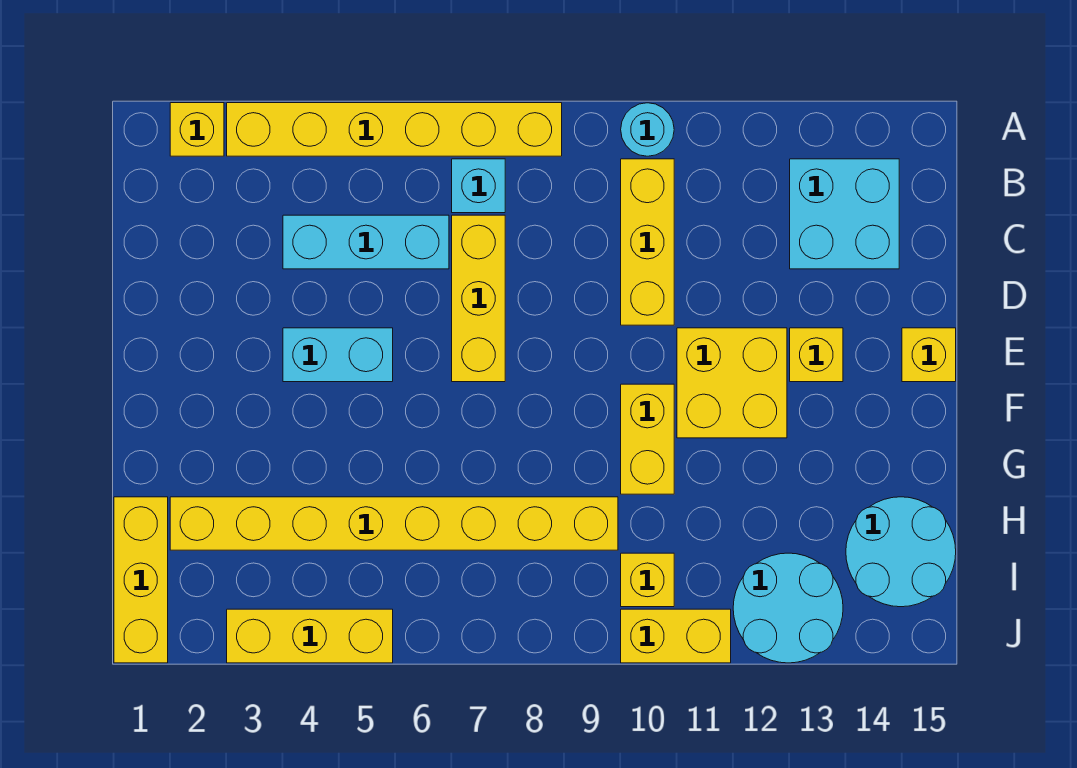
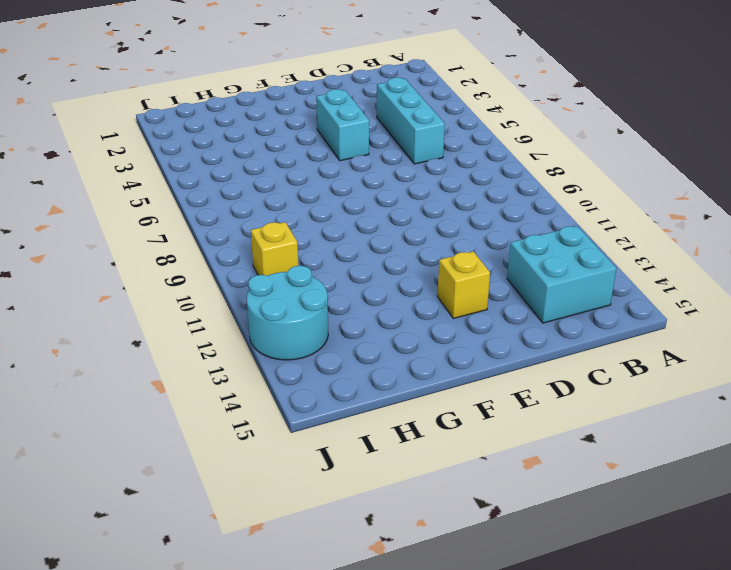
none -> yellow brick A2 level 1
none -> yellow brick A3:A8 level 1
none -> cyan round brick A10 level 1

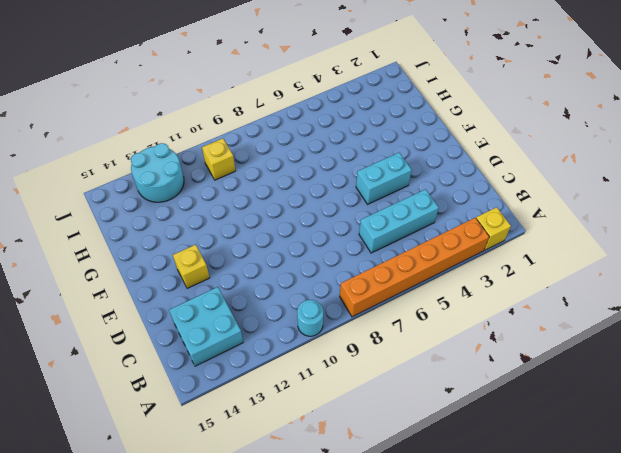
orange brick A3:A8 level 1 -> yellow brick A3:A8 level 1
none -> cyan brick B7 level 1
none -> yellow brick B10:D10 level 1
none -> yellow brick C7:E7 level 1

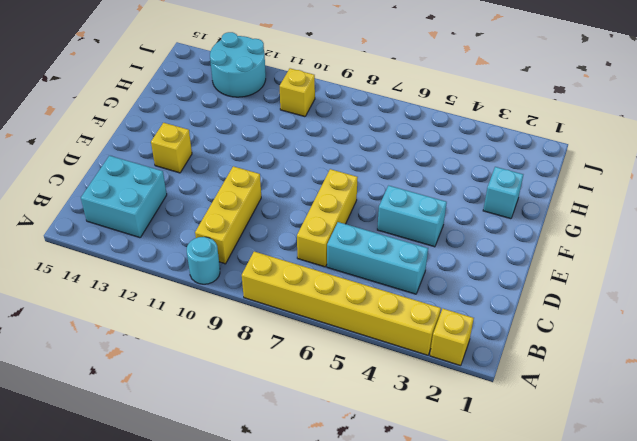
cyan brick G2 level 1 -> cyan brick B7 level 1
none -> yellow brick E11:F12 level 1
none -> yellow brick E15 level 1
none -> yellow brick F10:G10 level 1

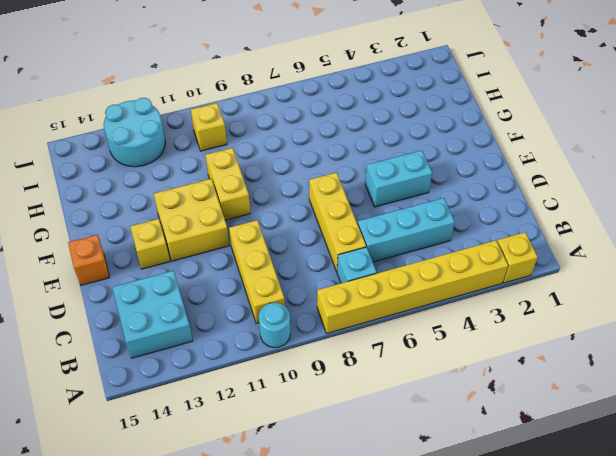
orange brick E15 level 1 -> yellow brick E15 level 1
none -> yellow brick H1:J1 level 1
none -> yellow brick H2:H9 level 1
none -> cyan round brick H14:I15 level 1

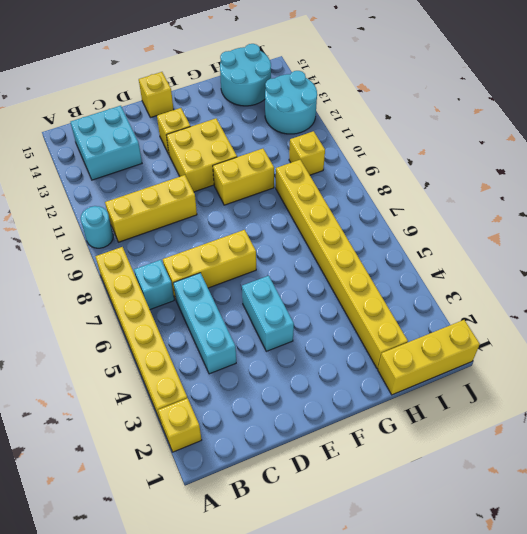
none -> yellow brick J3:J5 level 1
none -> yellow brick J10:J11 level 1

